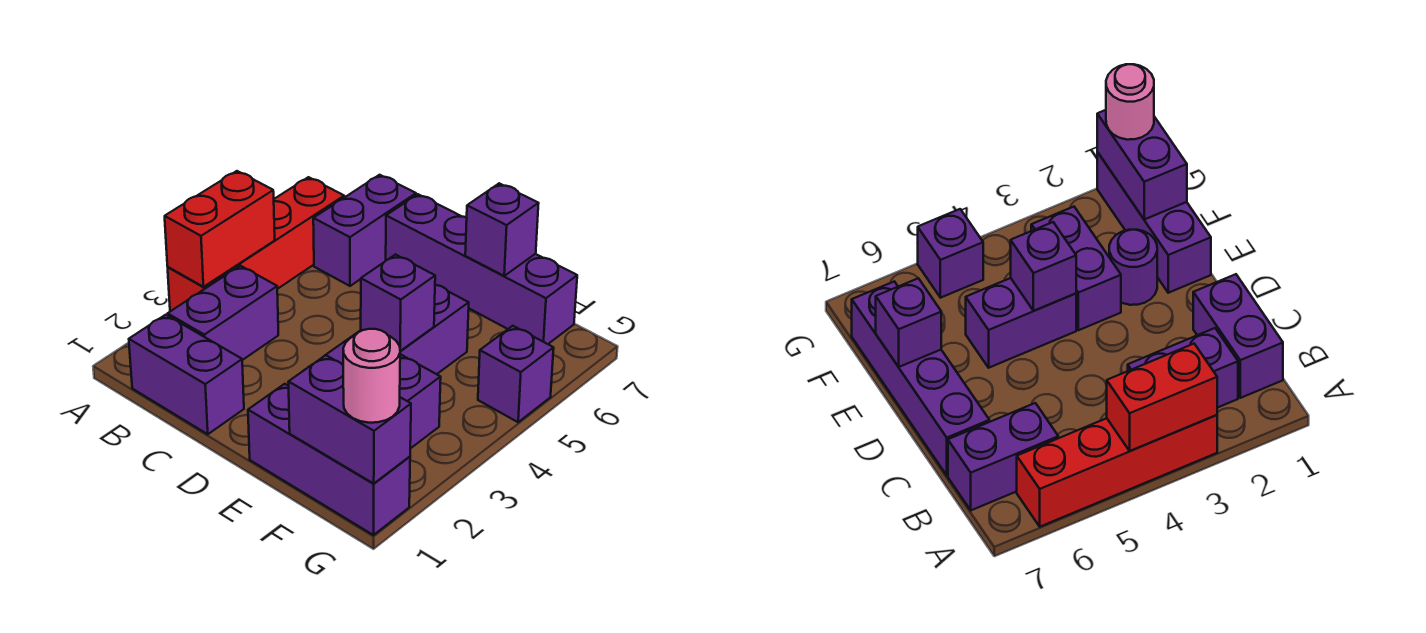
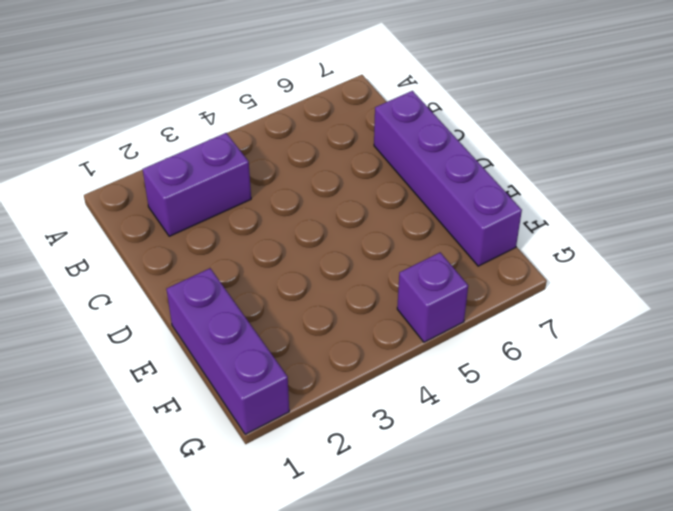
none -> red brick A3:A6 level 1
none -> purple brick B1:C1 level 1
none -> purple brick B6:B7 level 1

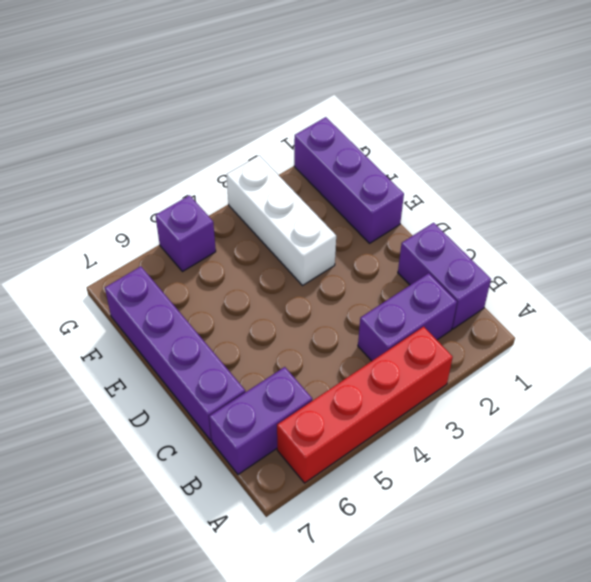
white brick E3:G3 level 1 -> purple brick E3:F3 level 1
none -> purple round brick E2 level 1
none -> purple brick E4:E5 level 1
none -> red brick A3:A4 level 2

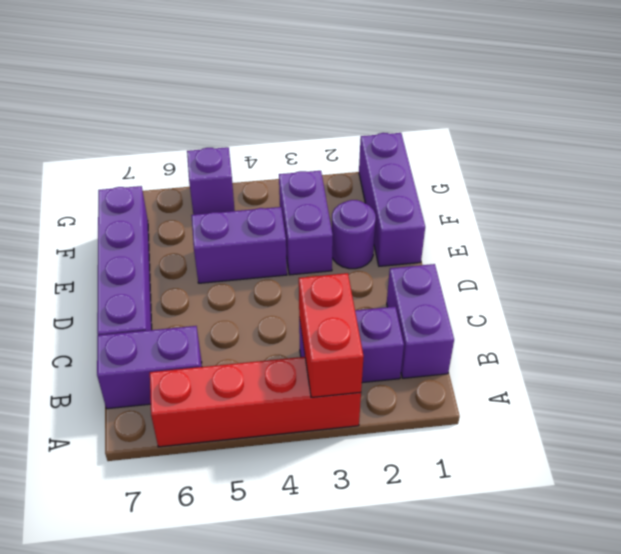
red brick A3:B3 level 2 -> red brick A3:A4 level 2
none -> purple brick E4 level 2
none -> purple brick E7 level 2
none -> purple brick F1:G1 level 2

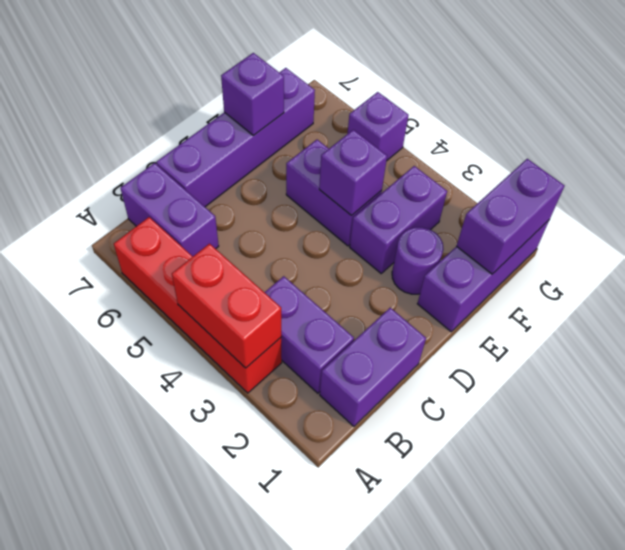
none -> pink round brick G1 level 3

